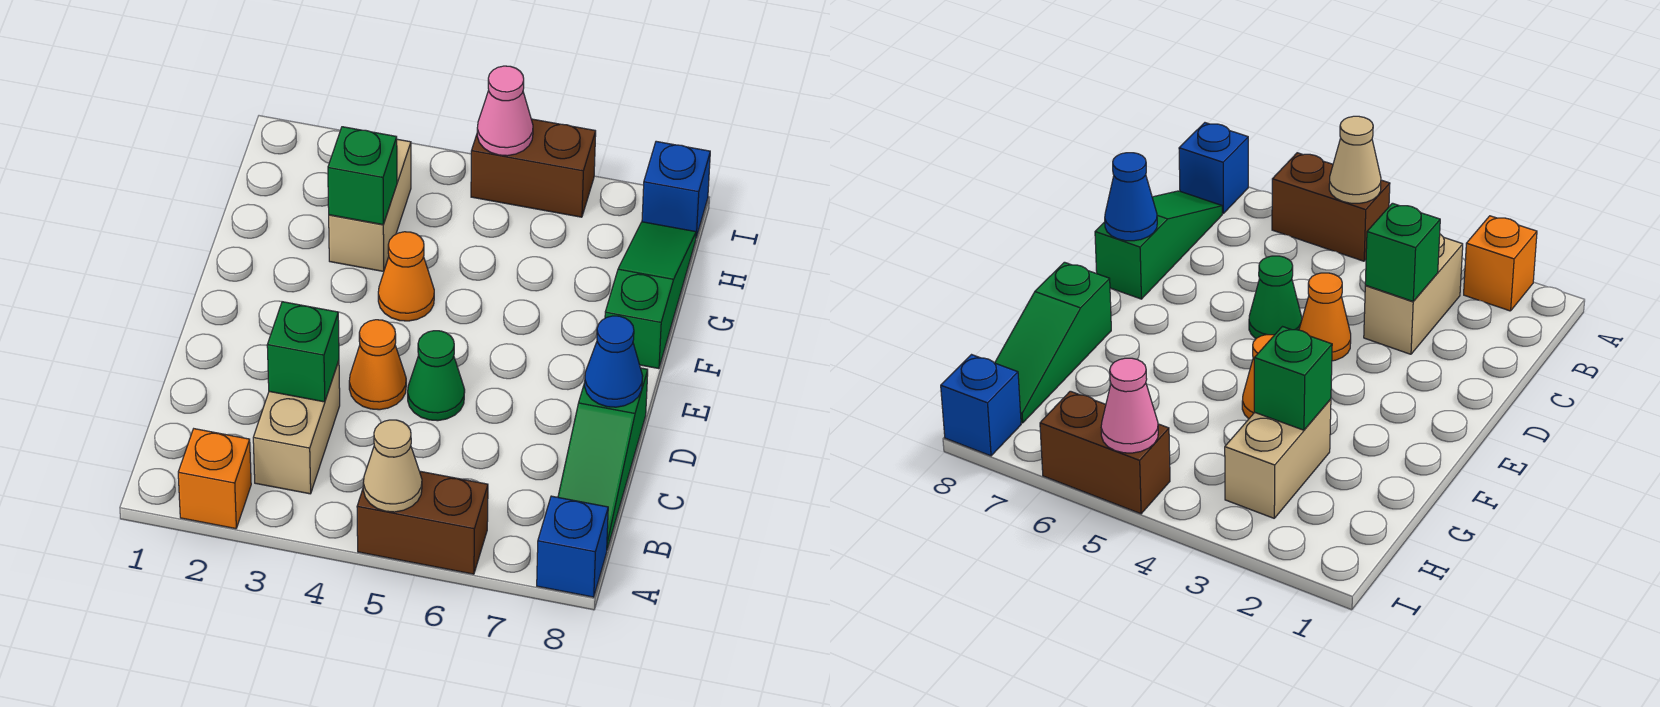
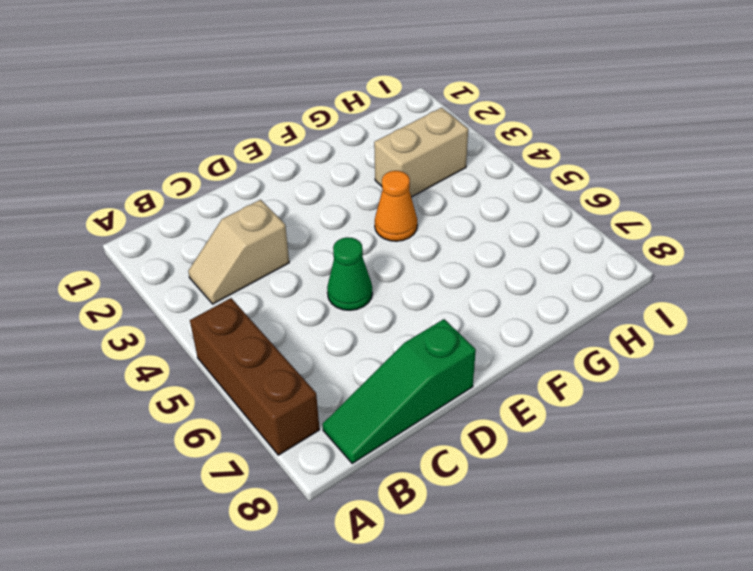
brown brick A5:A7 level 1 -> brown brick A5:A6 level 1
tan slope B3:C3 level 1 top C -> tan brick B3:C3 level 1
none -> orange brick A2 level 1
none -> blue brick A8 level 1
none -> orange cone D4 level 1

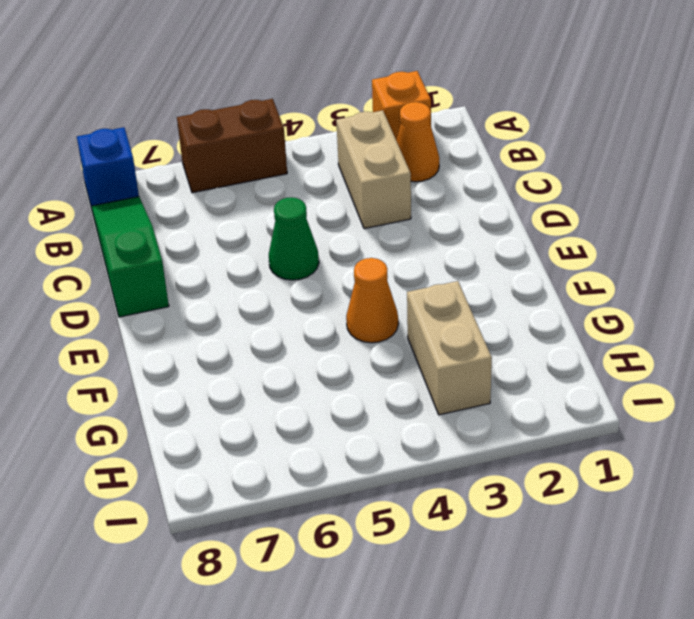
orange cone B2 level 1 -> orange cone D4 level 1
none -> green slope F8:H8 level 1 top F
none -> brown brick I5:I6 level 1
none -> blue brick I8 level 1

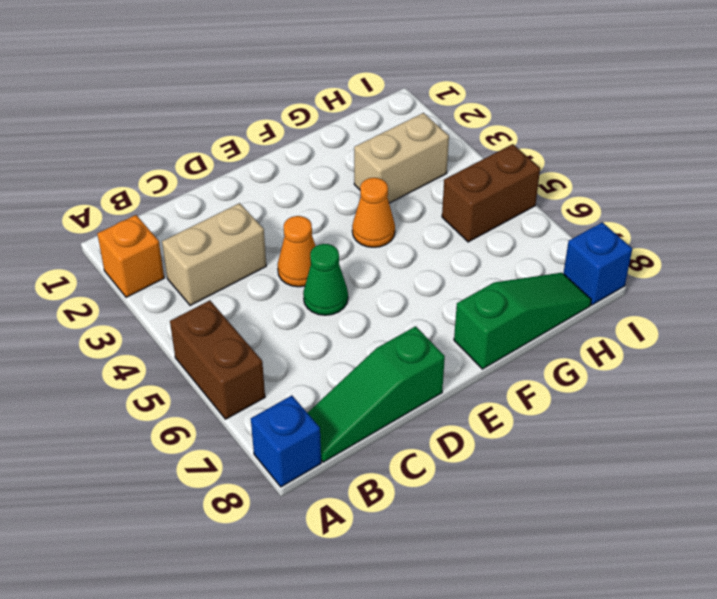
brown brick H5:I5 level 1 -> brown brick I5:I6 level 1
none -> tan cone A5 level 2
none -> green brick C3 level 2
none -> blue cone D8 level 2

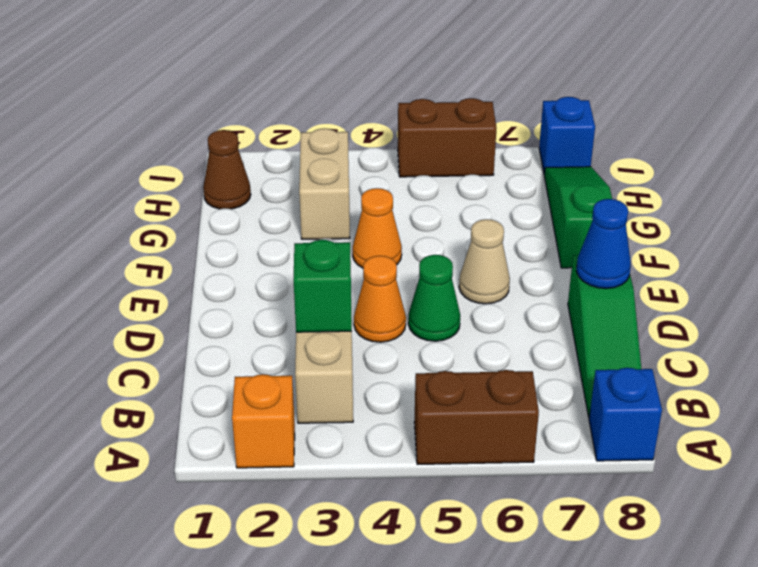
tan cone E6 level 1 -> tan cone A5 level 2
brown cone H1 level 1 -> none
none -> green brick G3 level 2
none -> pink cone I5 level 2

